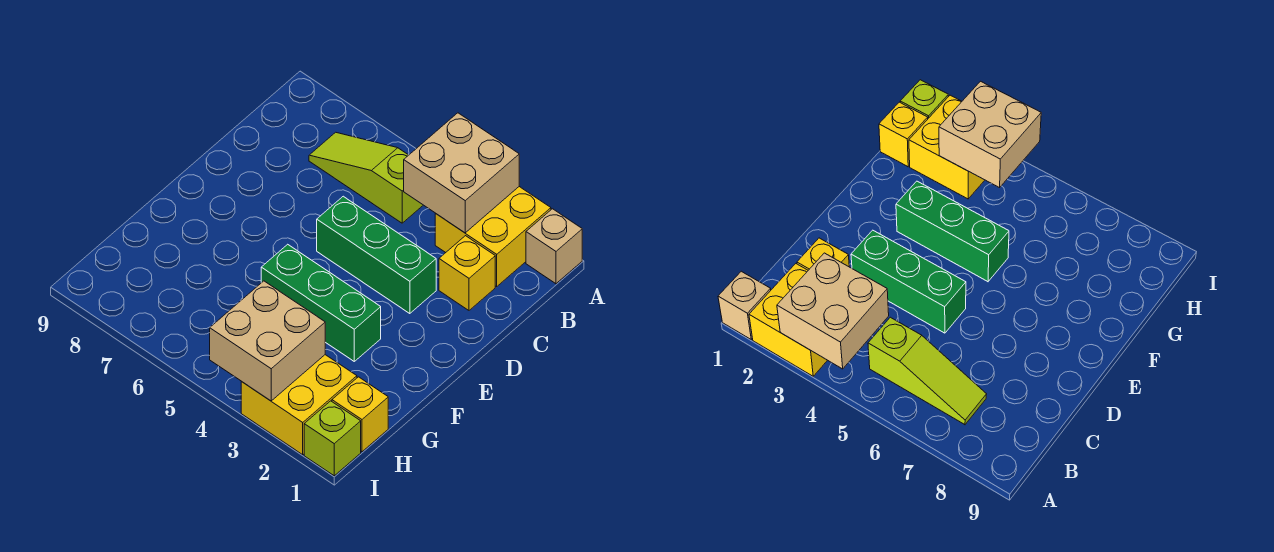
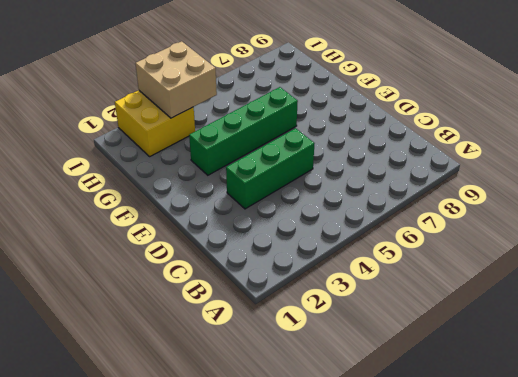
green brick F3:F6 level 1 -> green brick F3:F5 level 1
none -> tan brick A1 level 1
none -> yellow brick A2:B3 level 1

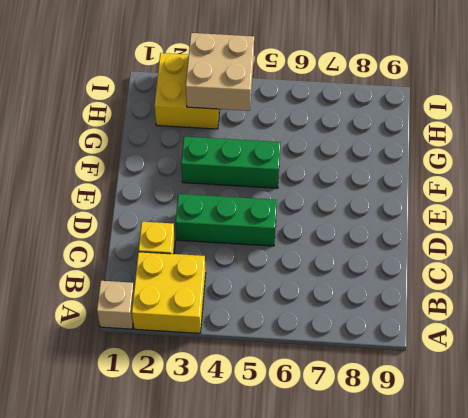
none -> lime slope B5:B7 level 1 top 5
none -> yellow brick H1 level 1

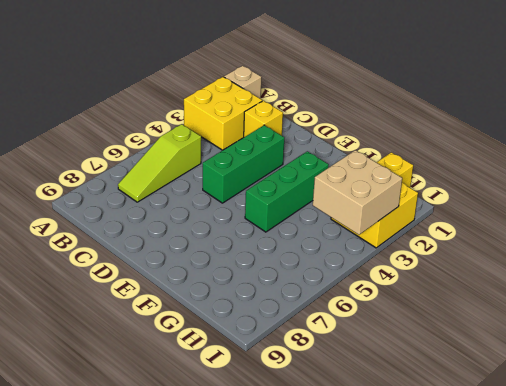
none -> lime brick I1 level 1
none -> tan brick A3:B4 level 2

